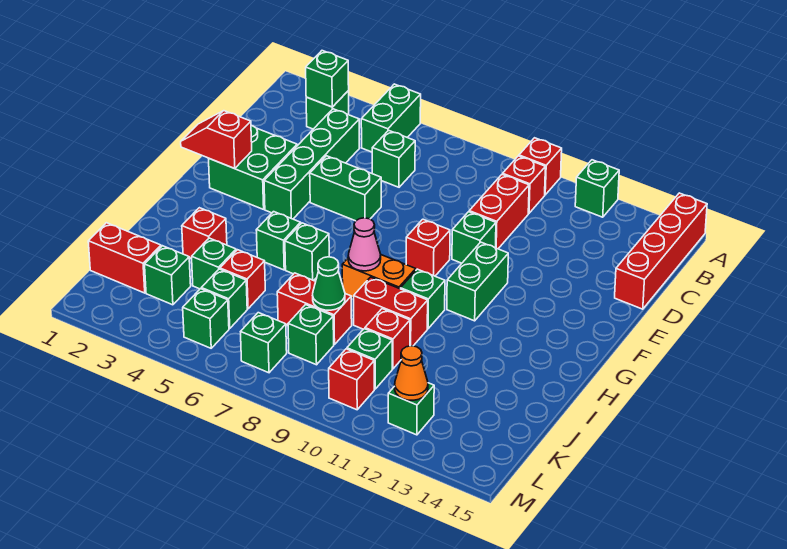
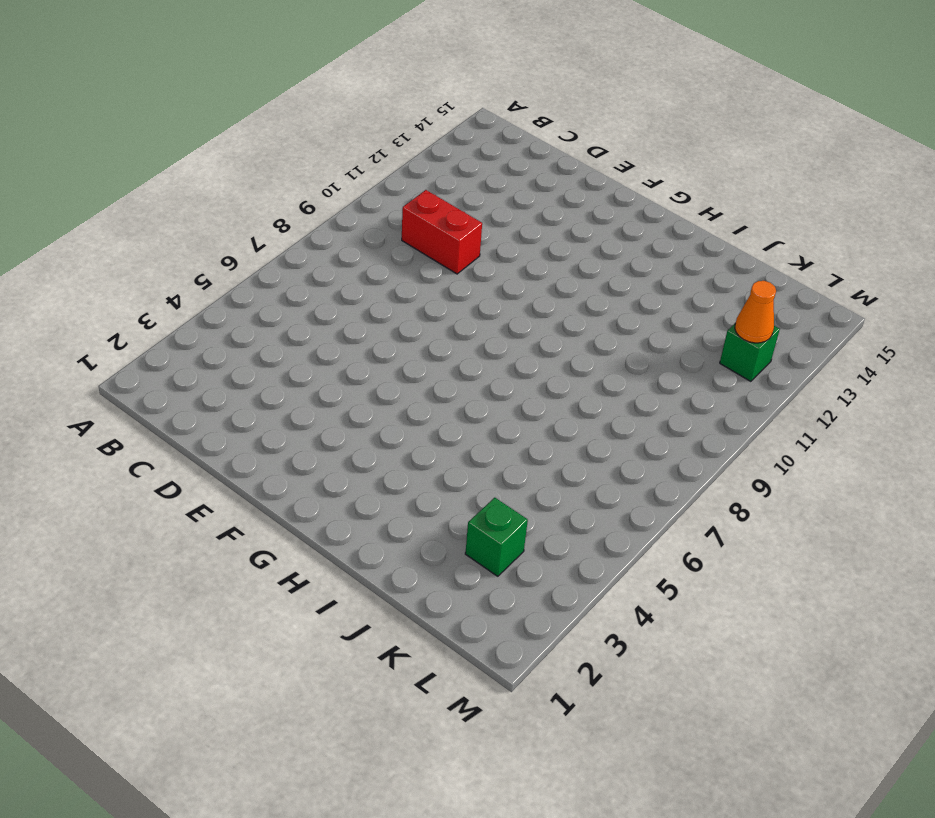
none -> green brick A5:B5 level 1
none -> red brick A10 level 1
none -> green brick A12 level 1
none -> red brick A15:D15 level 1

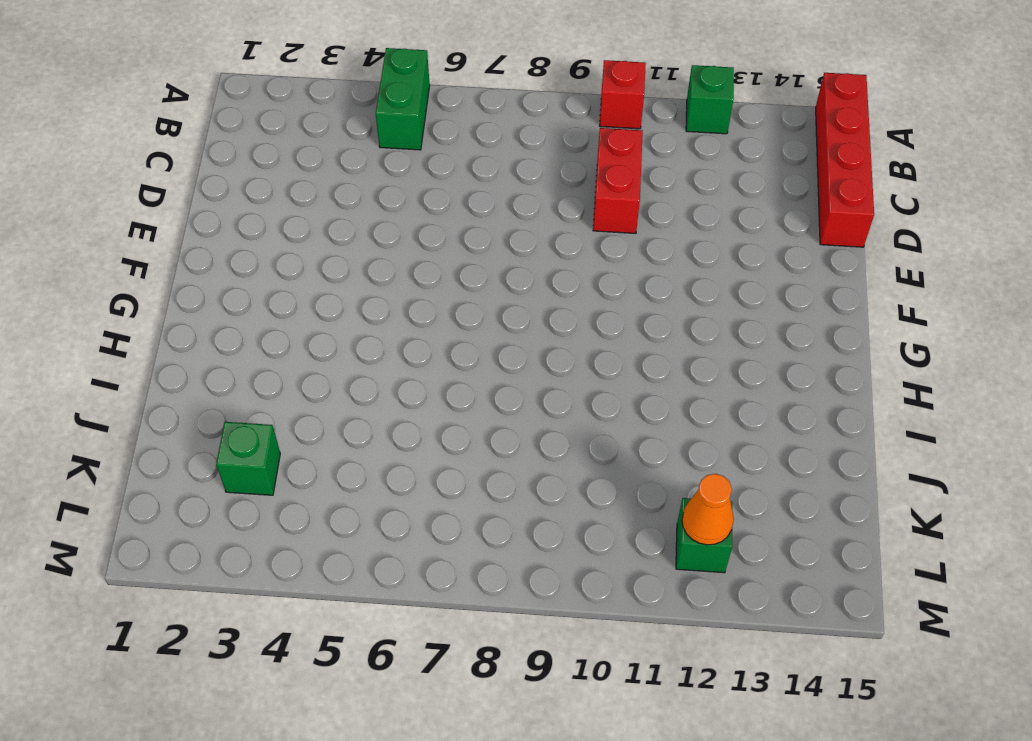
none -> green brick B3 level 1
none -> red brick B10 level 1
none -> green brick C4:F4 level 1
none -> green brick C6 level 1

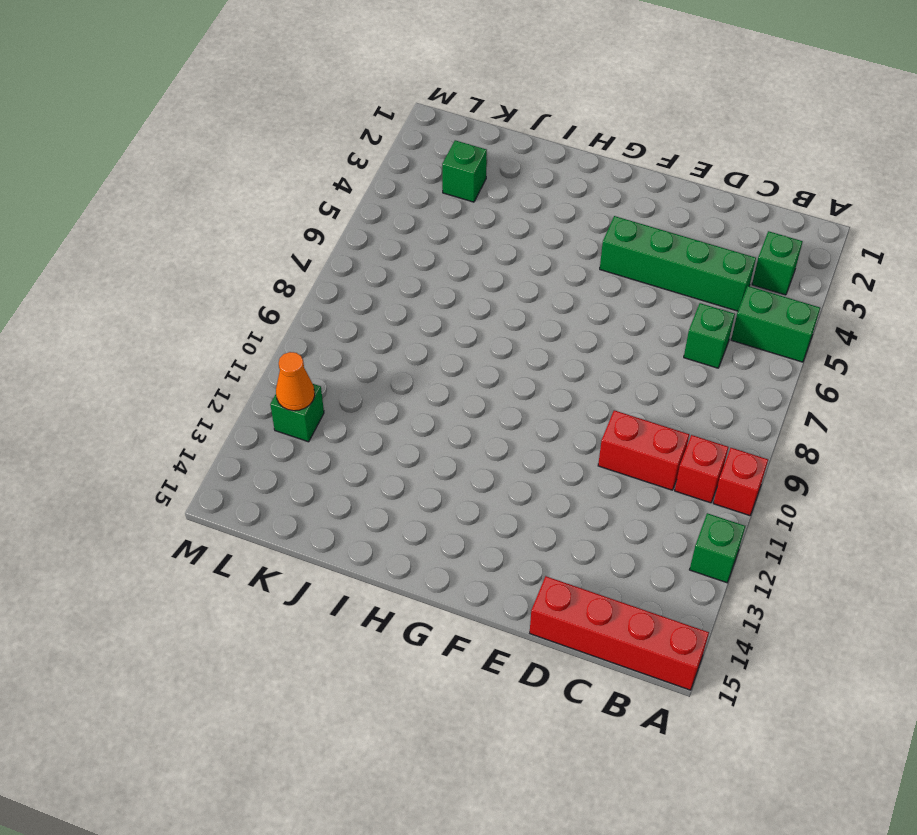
none -> green brick E2:F3 level 1
none -> green brick E5:E6 level 1
none -> green brick E10 level 1
none -> red brick F9 level 1

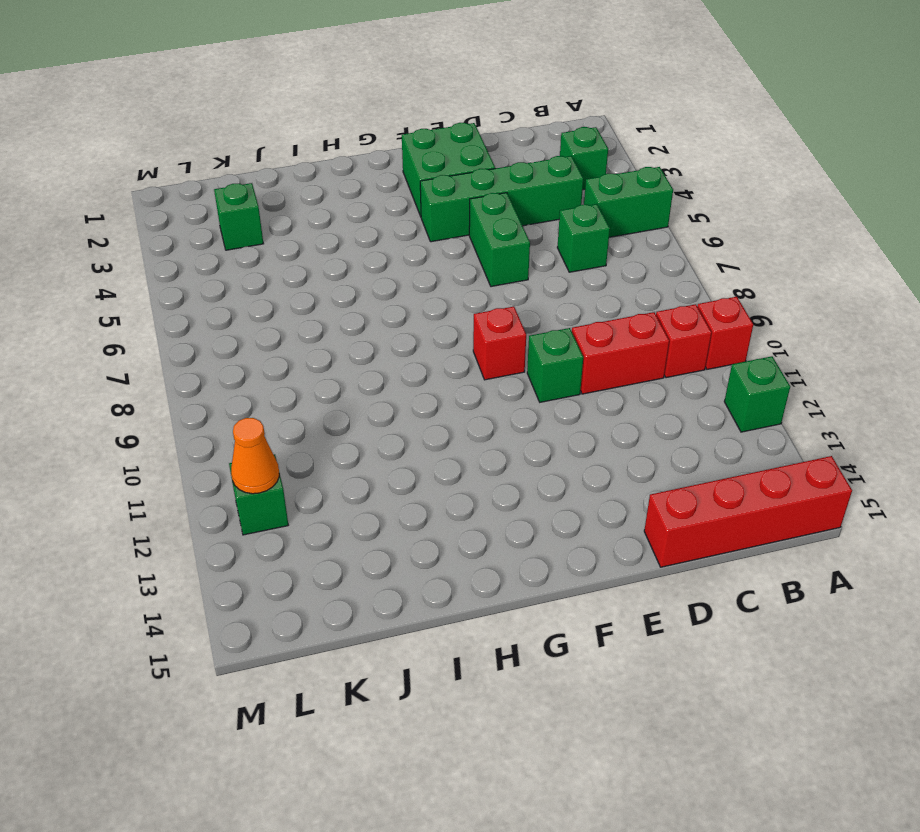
none -> green brick F11:G11 level 1
none -> green brick H5 level 1
none -> green brick H6 level 1
none -> orange brick H8:H9 level 1

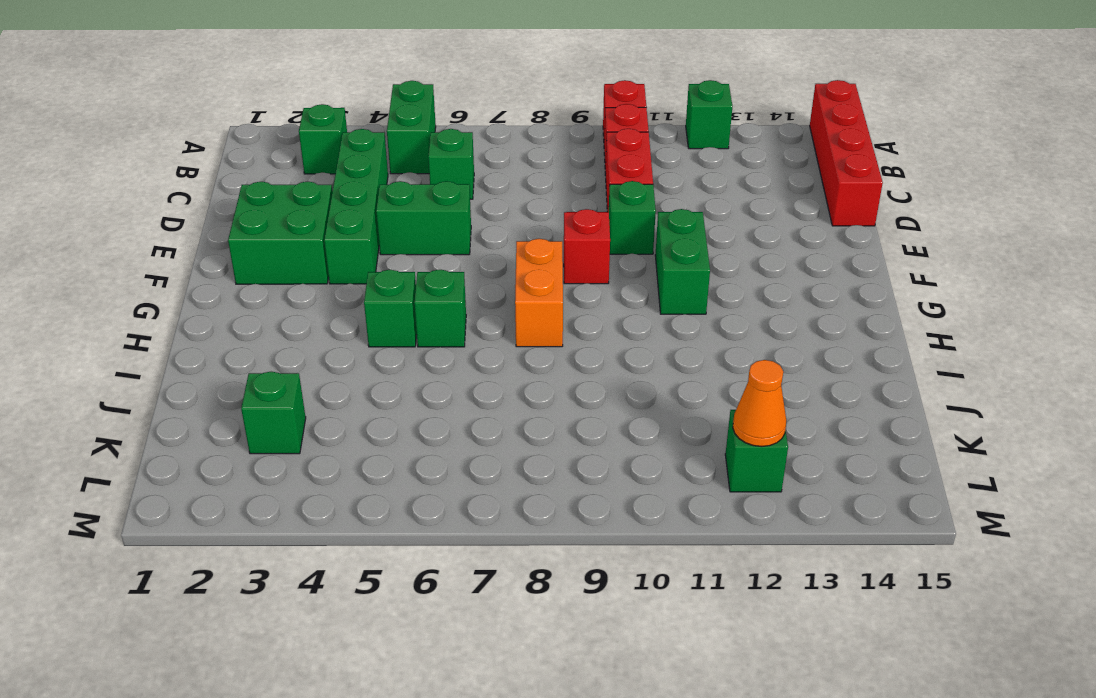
orange brick G8:H8 level 1 -> orange brick H8:H9 level 1
none -> green brick H10 level 1
none -> red brick I3 level 1
none -> red brick I9:I10 level 1
none -> green brick J4 level 1

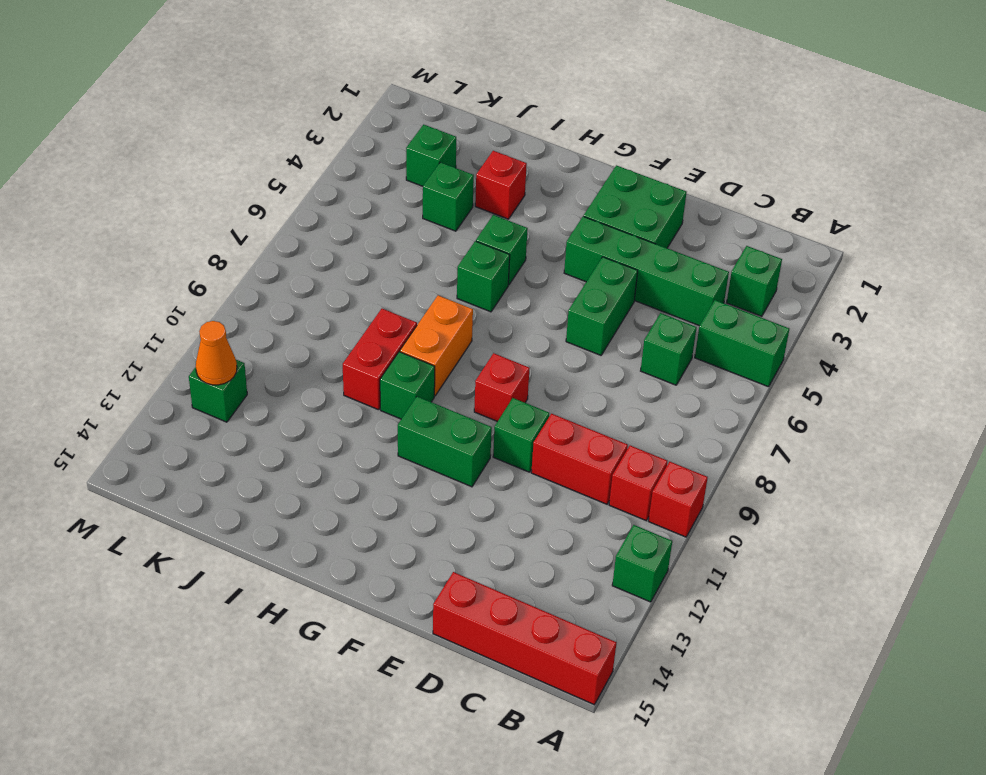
none -> red brick J5 level 1
none -> red brick J7:J8 level 1
none -> red brick J10 level 1
none -> red brick K1:K2 level 1

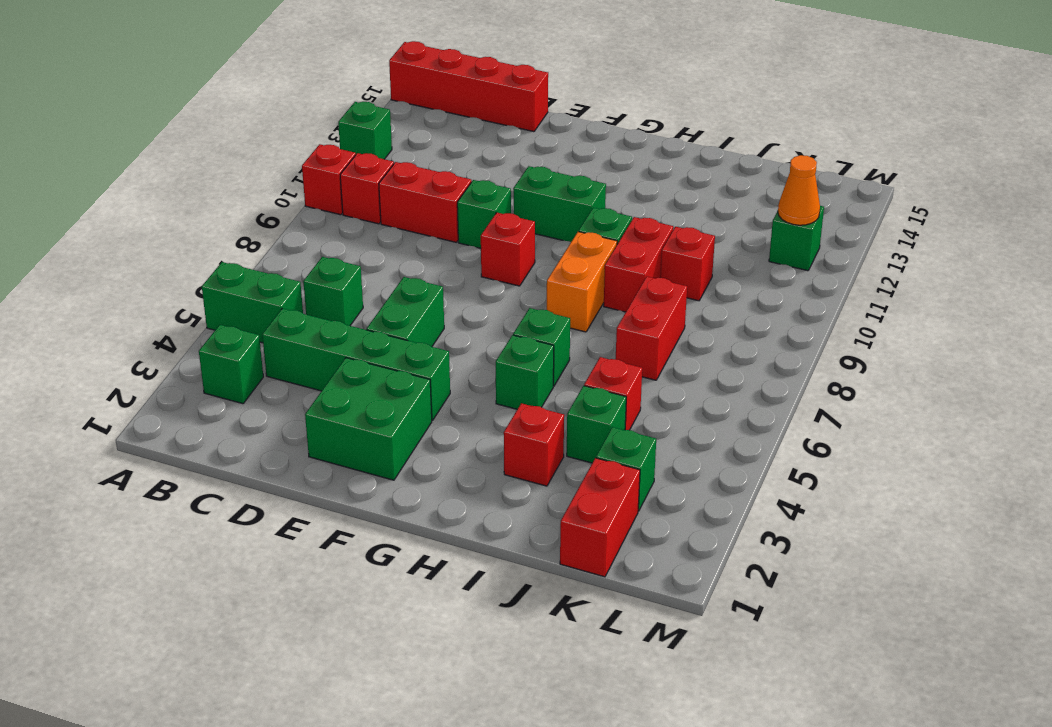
none -> green brick K5 level 1
none -> green brick K8 level 1
none -> green brick K10 level 1
none -> green brick L5 level 1

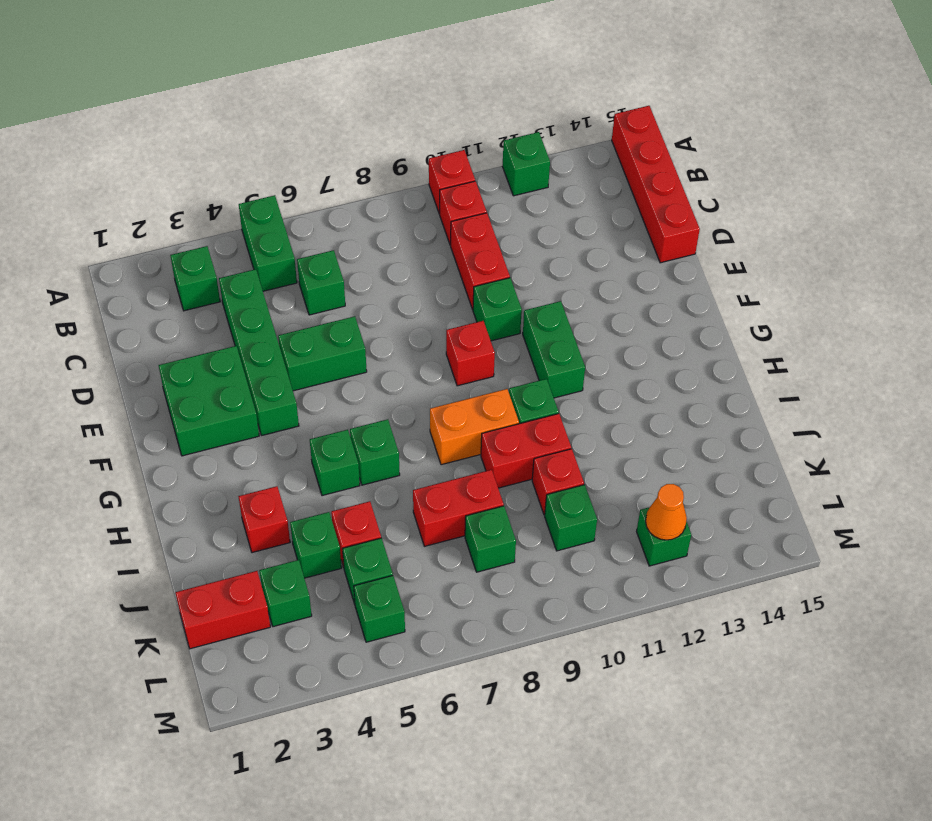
none -> green brick L7 level 1
none -> red brick L10 level 1
none -> green brick B3 level 2
none -> red slope F1:F2 level 2 top 2

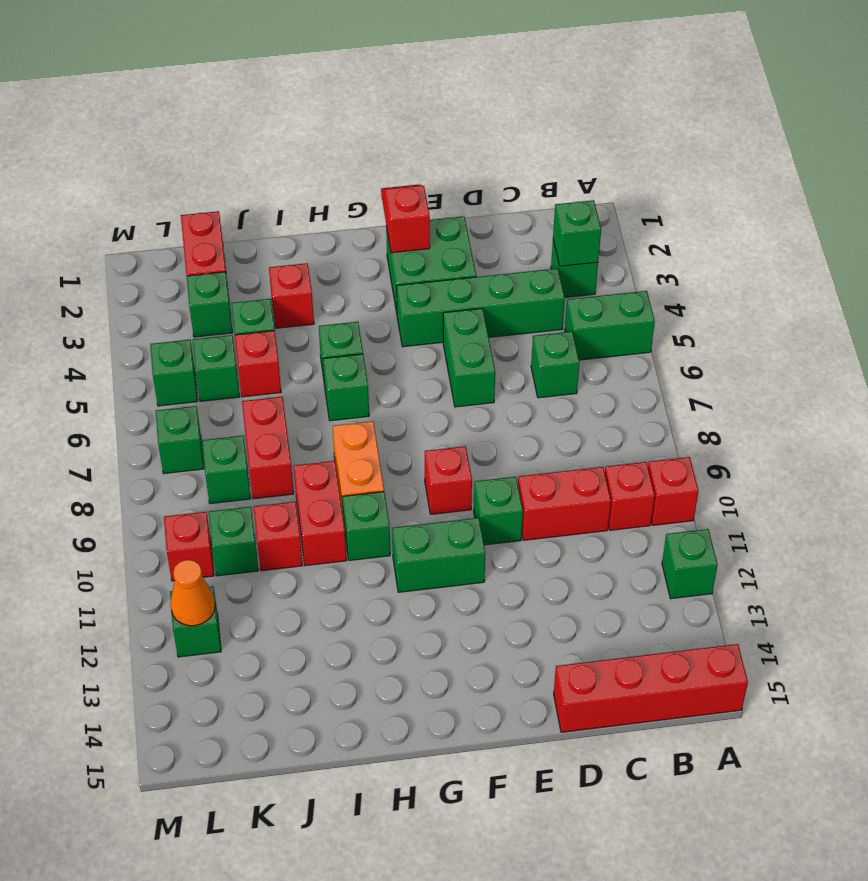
none -> pink cone H8 level 2
none -> green cone J8 level 2

